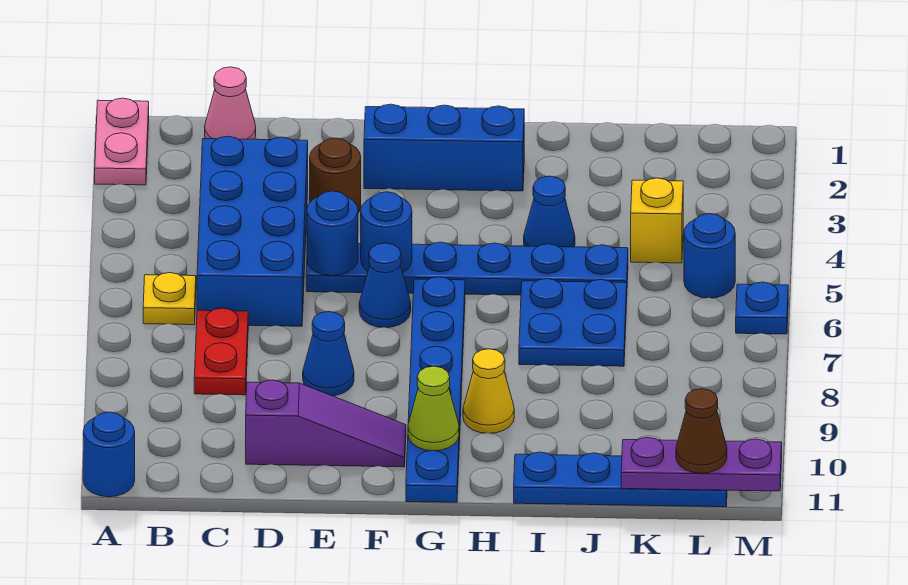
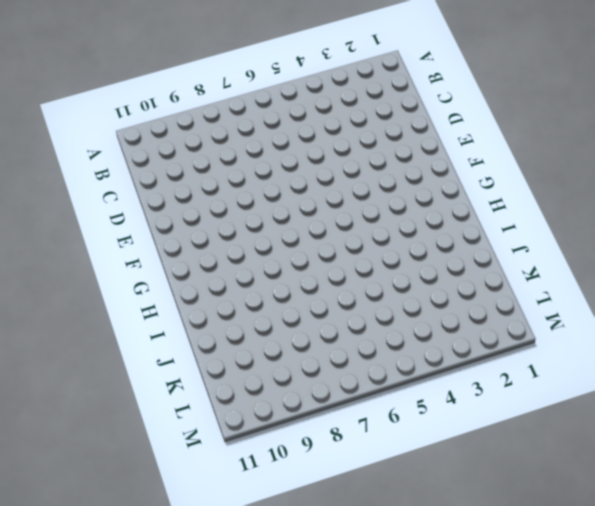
none -> pink plate A1:A2 level 1
none -> blue round brick A11 level 1
none -> yellow plate B6 level 1

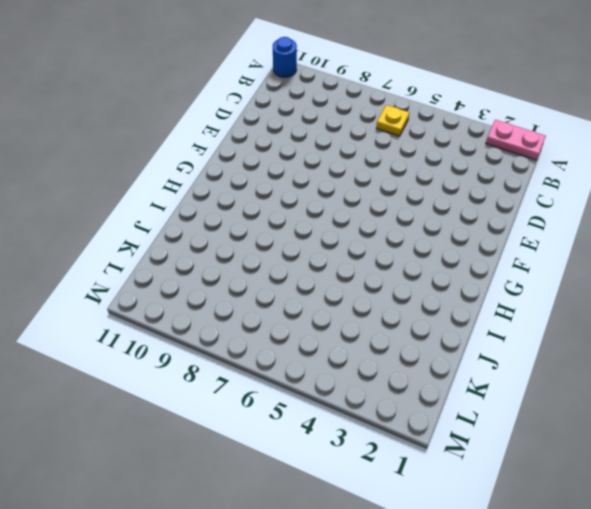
none -> pink cone C1 level 1
none -> blue brick C3:D6 level 1
none -> red plate C7:C8 level 1

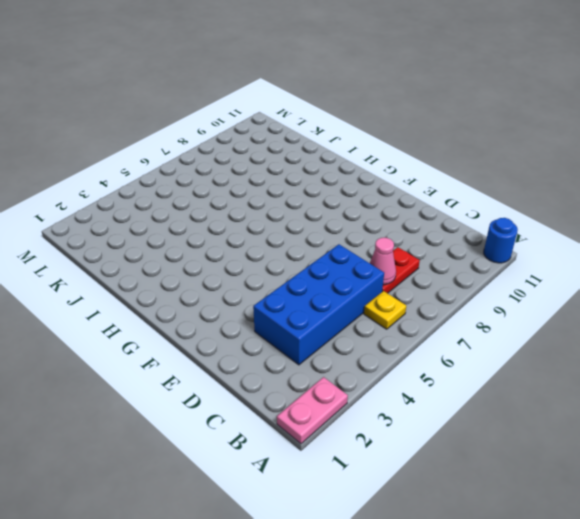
pink cone C7 level 2 -> pink cone C1 level 1
none -> purple slope D10:F10 level 1 top D
none -> brown round brick E3 level 1
none -> blue plate E5:J5 level 1

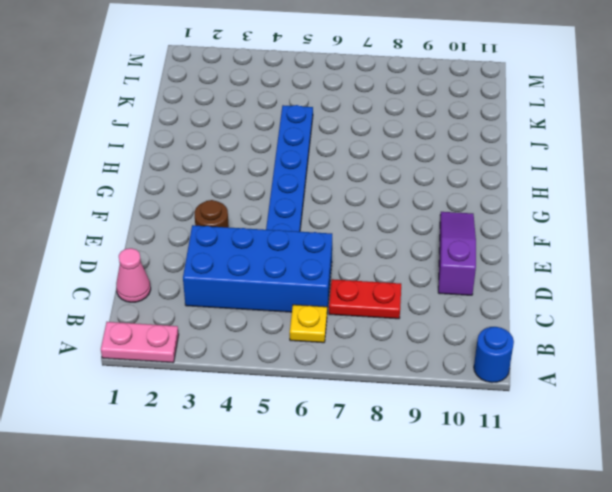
none -> blue cone E8 level 1
none -> blue brick F2:H2 level 1
none -> blue cone F6 level 1

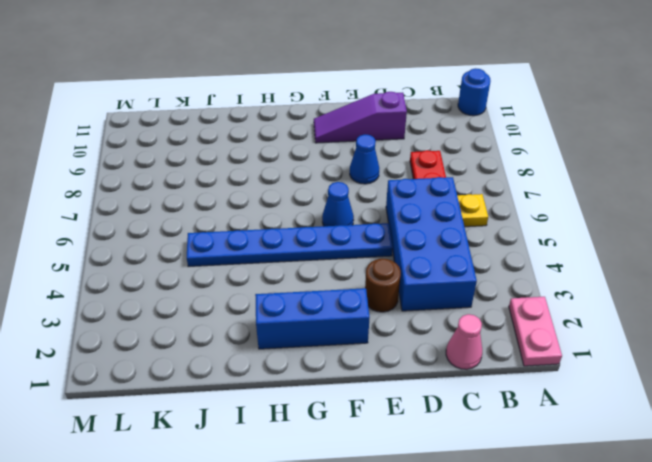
none -> blue plate G6:G11 level 1
none -> yellow cone H9 level 1
none -> blue cone I4 level 1

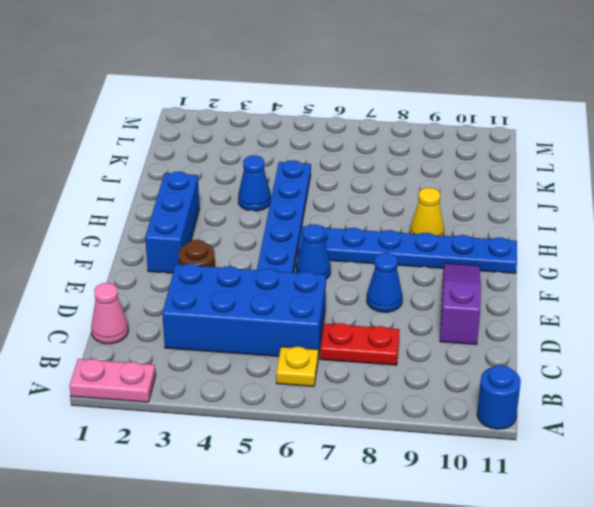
none -> blue plate I6:J7 level 1
none -> blue plate I11:L11 level 1
none -> yellow brick K4 level 1

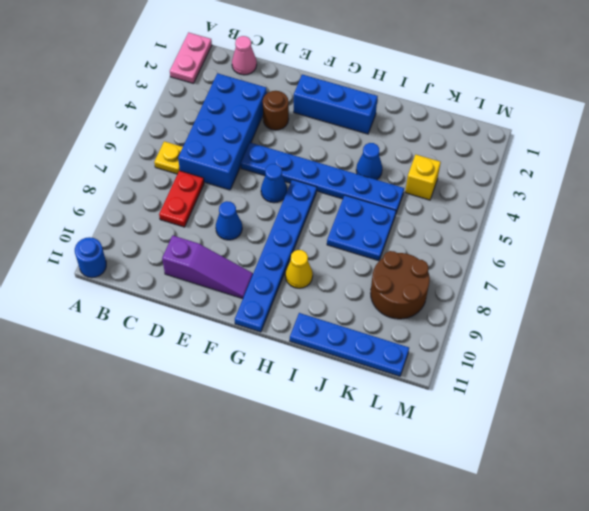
brown round brick K8:L9 level 1 -> none
none -> blue round brick L5 level 1
none -> blue plate M6 level 1
none -> blue round brick E5 level 2

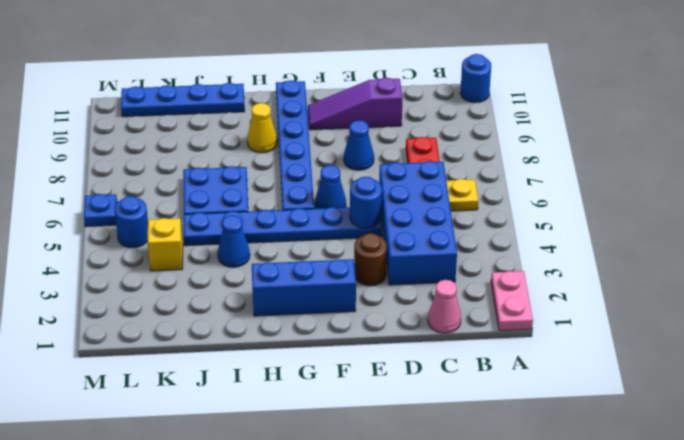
none -> blue round brick F5 level 2
none -> lime cone G10 level 2
none -> purple plate K11:M11 level 2

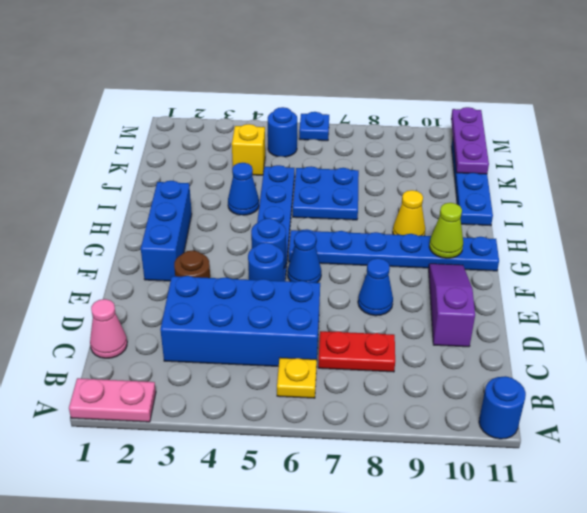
none -> brown cone L11 level 3

